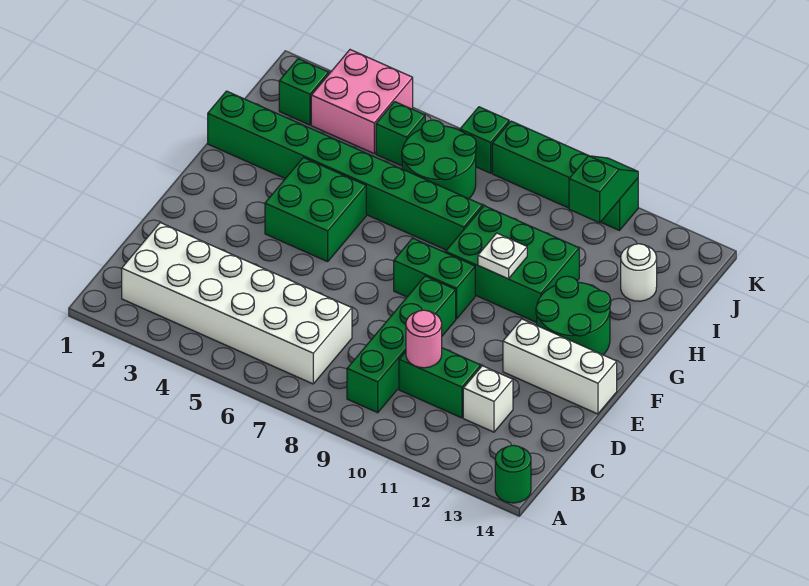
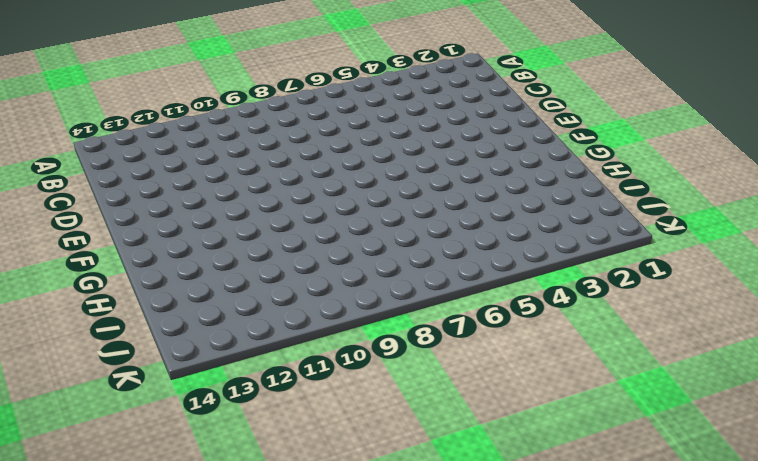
none -> green round brick A14 level 1
none -> white brick B2:C7 level 1
none -> green brick B9:E9 level 1

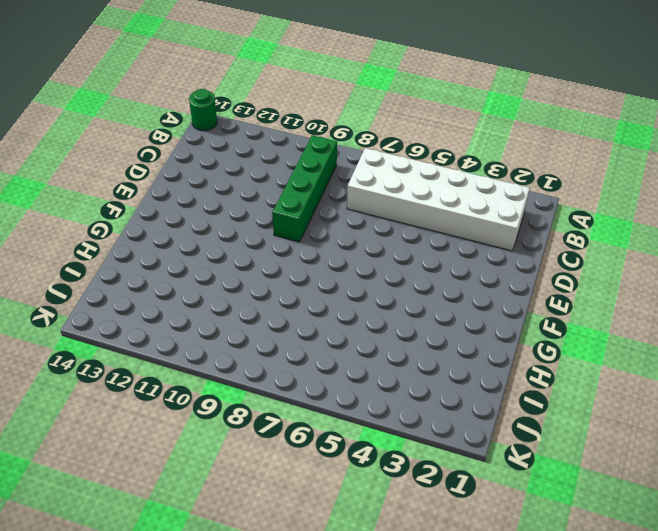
none -> green brick C10:C11 level 1
none -> white brick C12 level 1
none -> white brick E12:E14 level 1

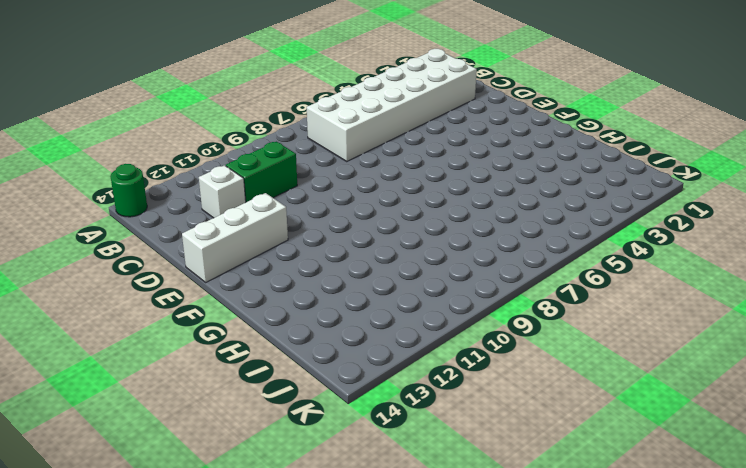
none -> green brick B9:E9 level 1
none -> green brick F4:G5 level 1
none -> green brick F8:F9 level 1

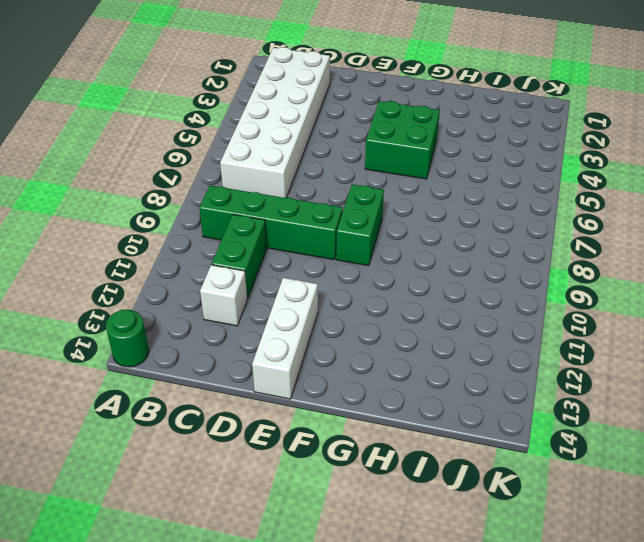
none -> green round brick F12:G13 level 1
none -> green brick G9:H11 level 1
none -> green brick H1:H8 level 1

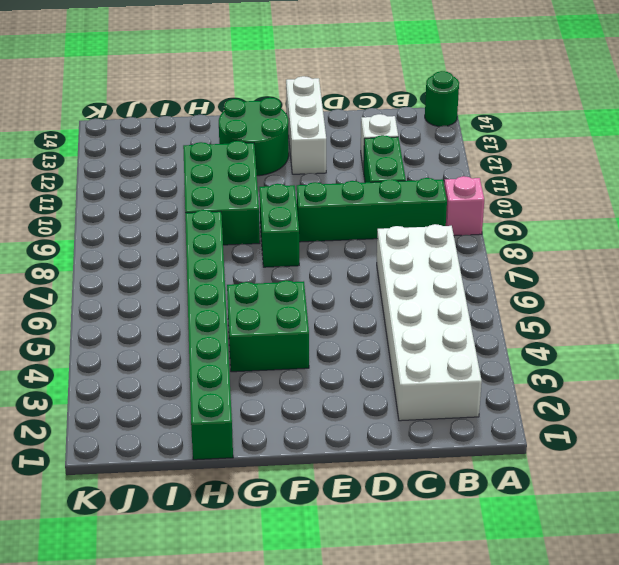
pink brick A9 level 1 -> none
none -> green round brick I6:J7 level 1
none -> white round brick I13 level 1
none -> green brick J2 level 1

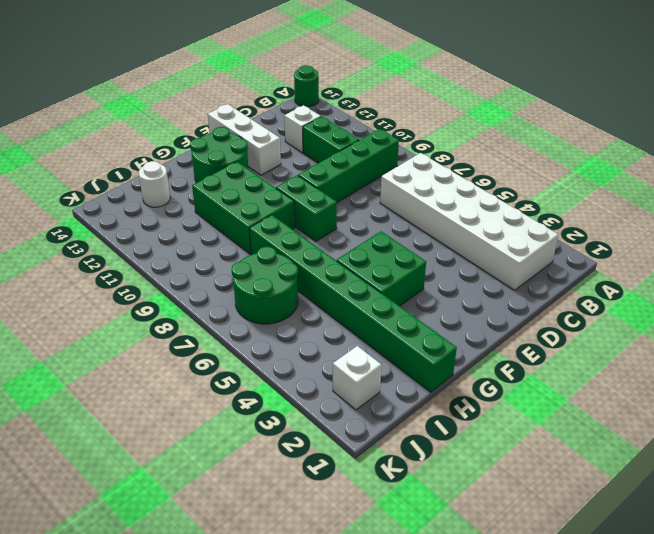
white brick J2 level 1 -> green brick J2 level 1
none -> pink brick J3:K4 level 1
none -> green brick J5 level 1
none -> green brick K7 level 1

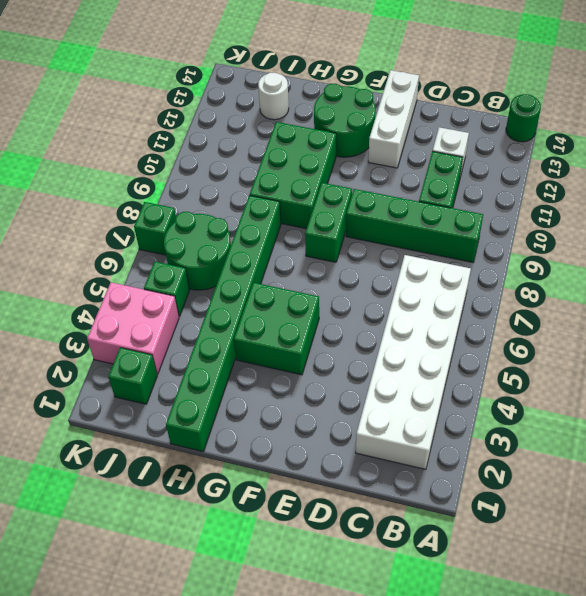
none -> green brick K8:K11 level 1
none -> pink round brick C10 level 2
none -> white plate G10 level 2

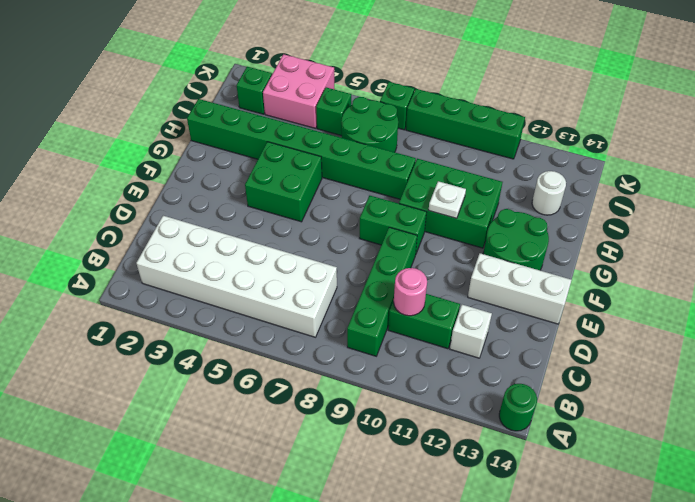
none -> green slope J11:K11 level 2 top J

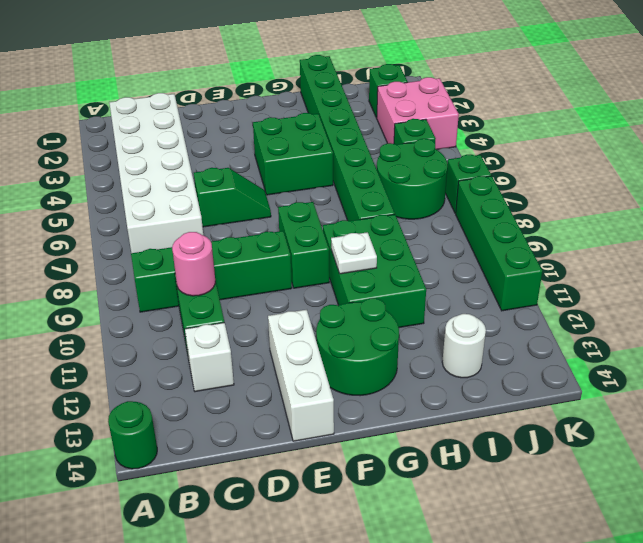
green slope D6:E6 level 1 top D -> green slope J11:K11 level 2 top J

